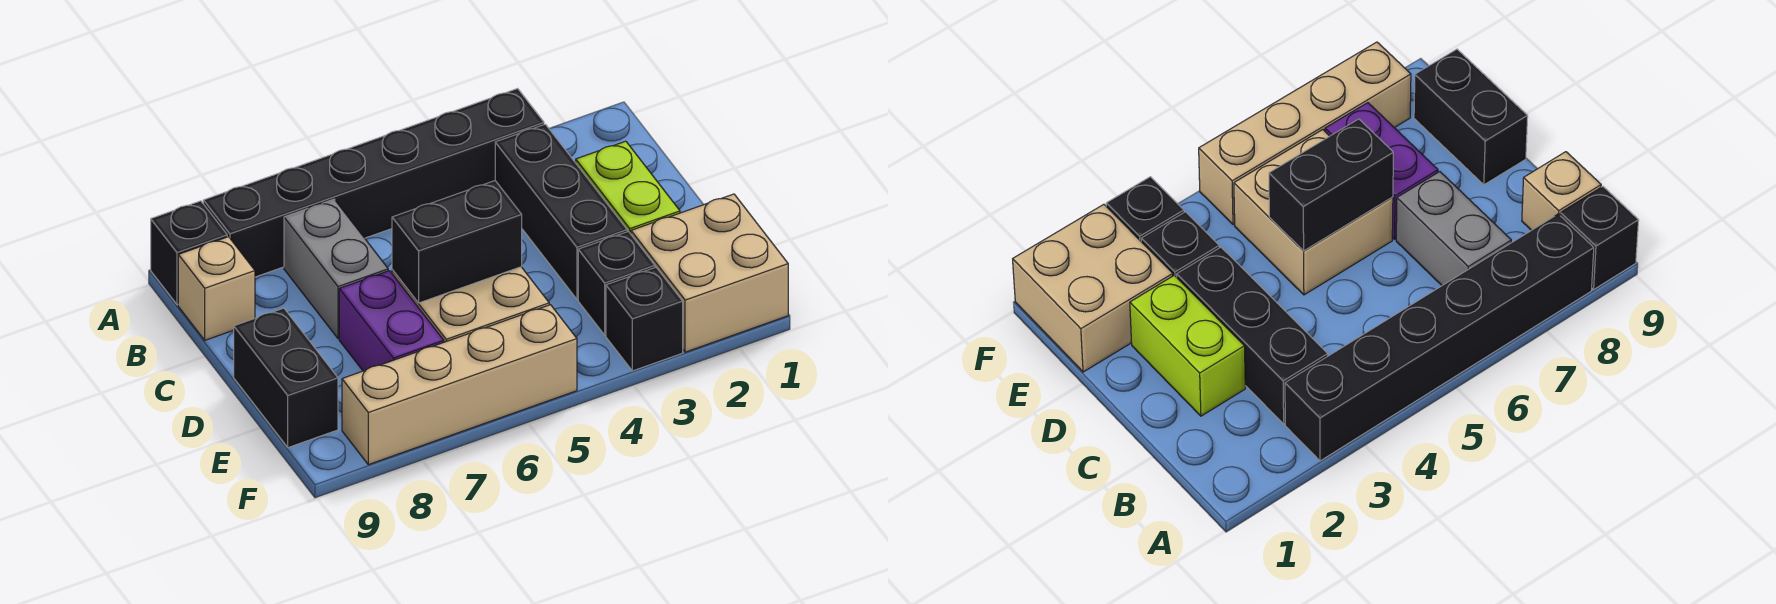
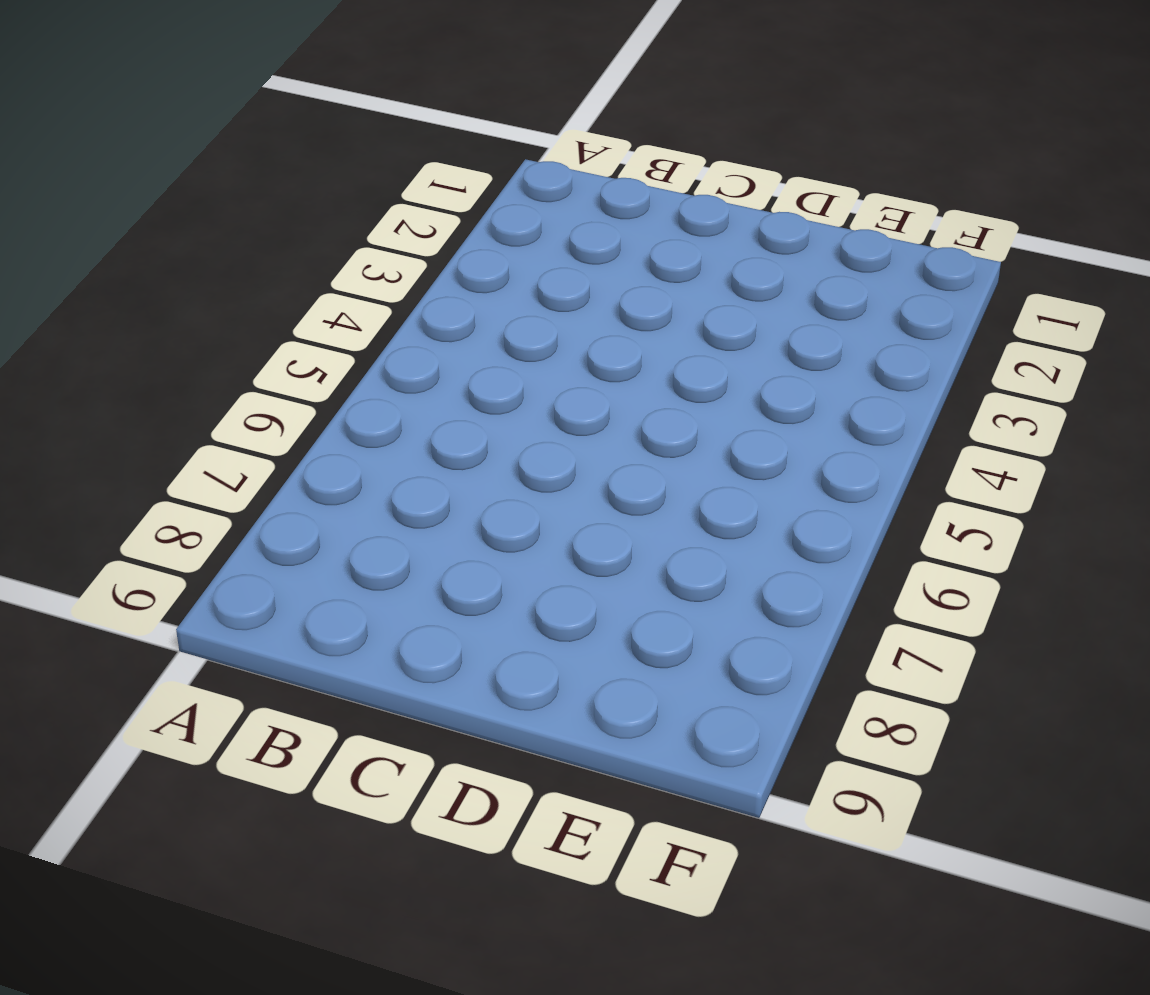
none -> black brick A3:A8 level 1
none -> black brick A9 level 1
none -> black brick B3:D3 level 1

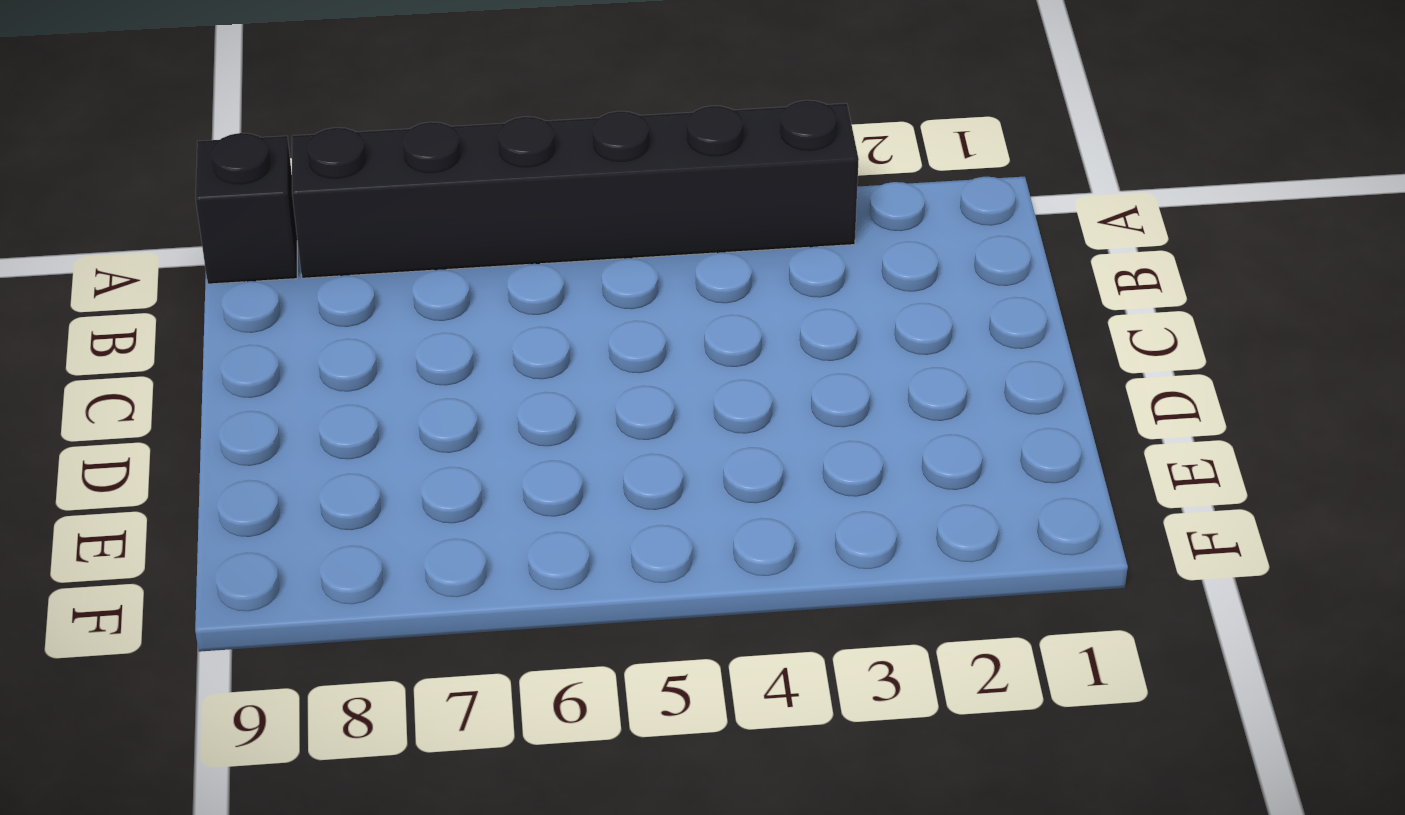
none -> black brick B3:D3 level 1
none -> grey brick B7:C7 level 1
none -> tan brick B9 level 1

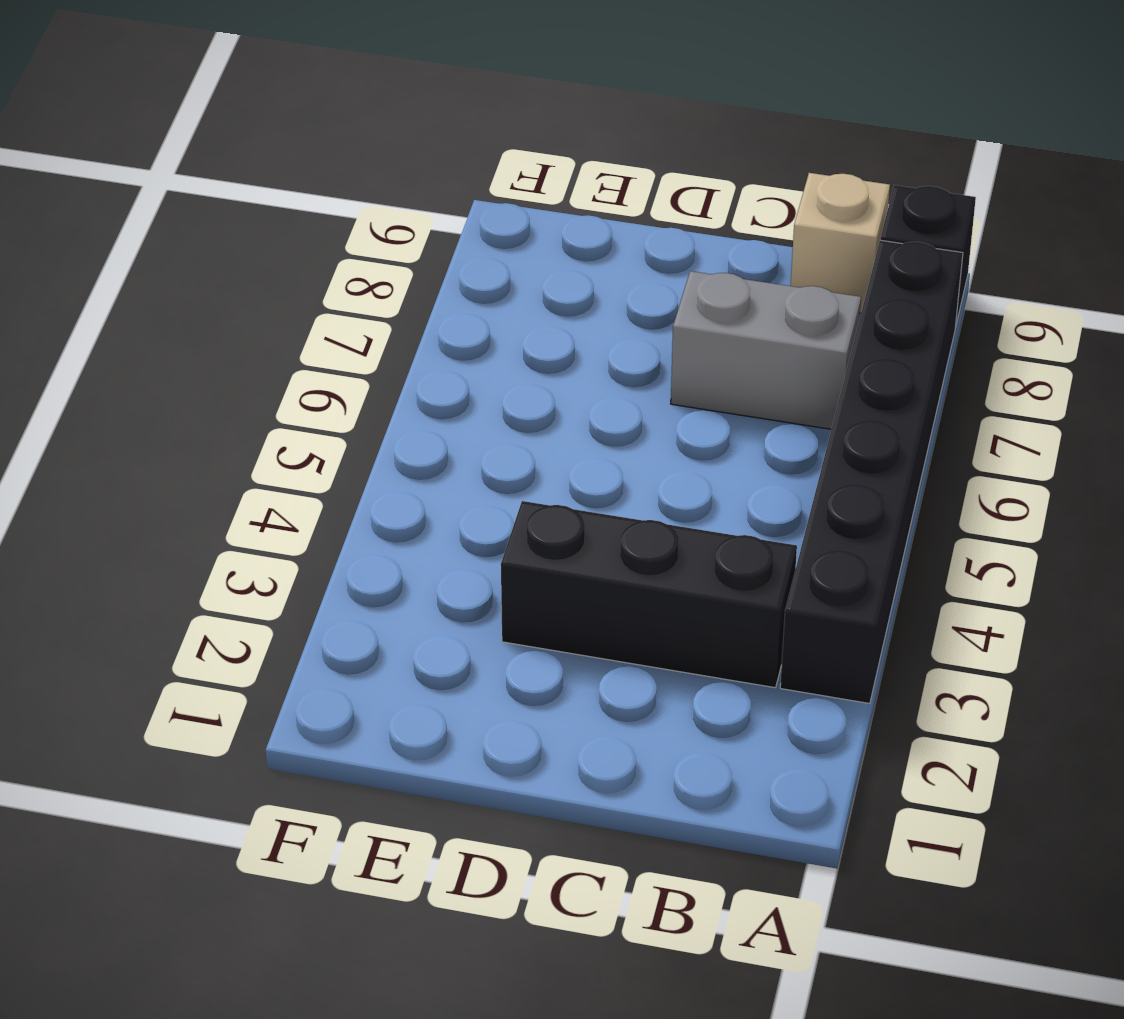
none -> lime brick C2:D2 level 1
none -> tan brick D5:E6 level 1
none -> purple brick D7:E7 level 1

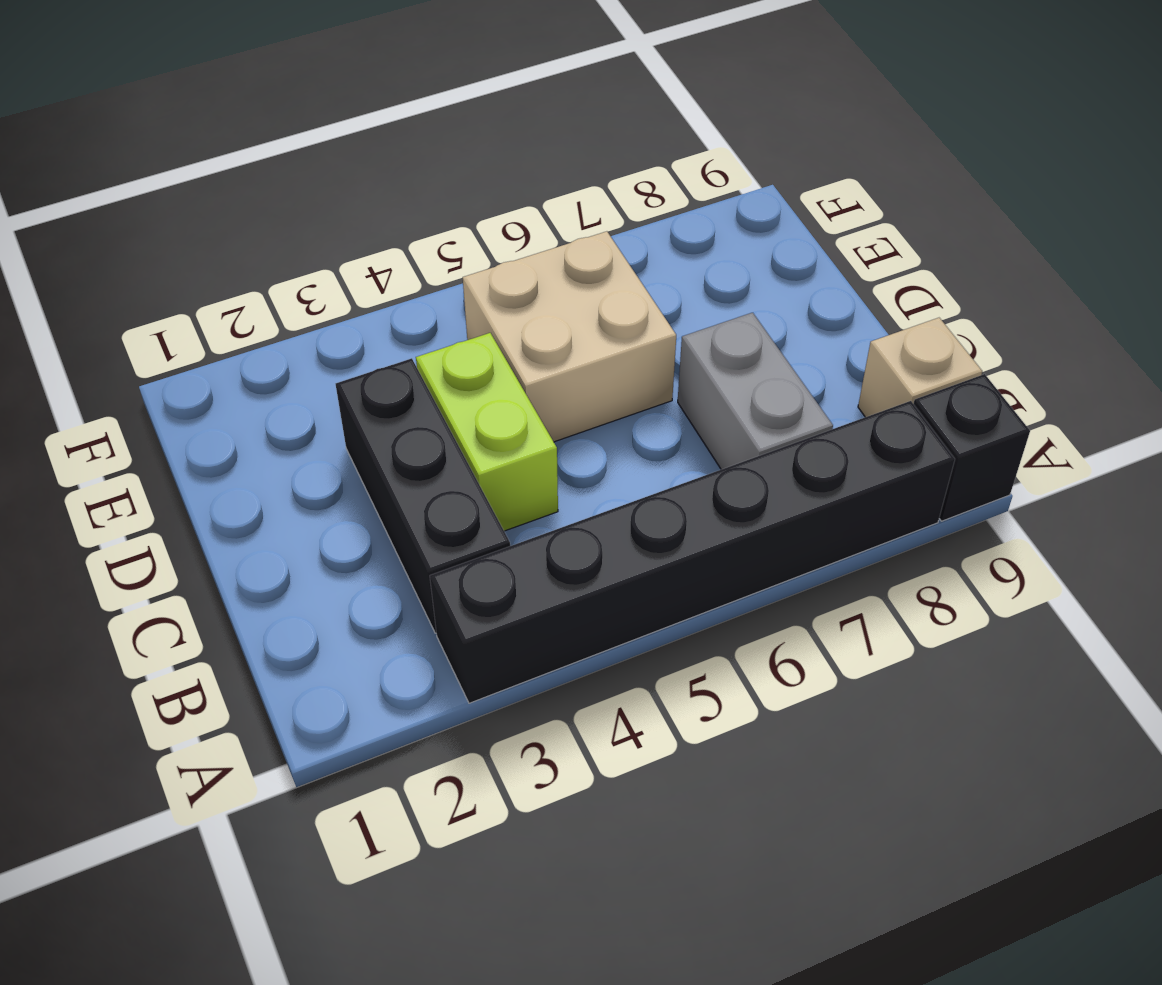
lime brick C4:D4 level 1 -> lime brick C2:D2 level 1
none -> purple brick D7:E7 level 1
none -> black brick D9:E9 level 1
none -> tan brick E1:F2 level 1

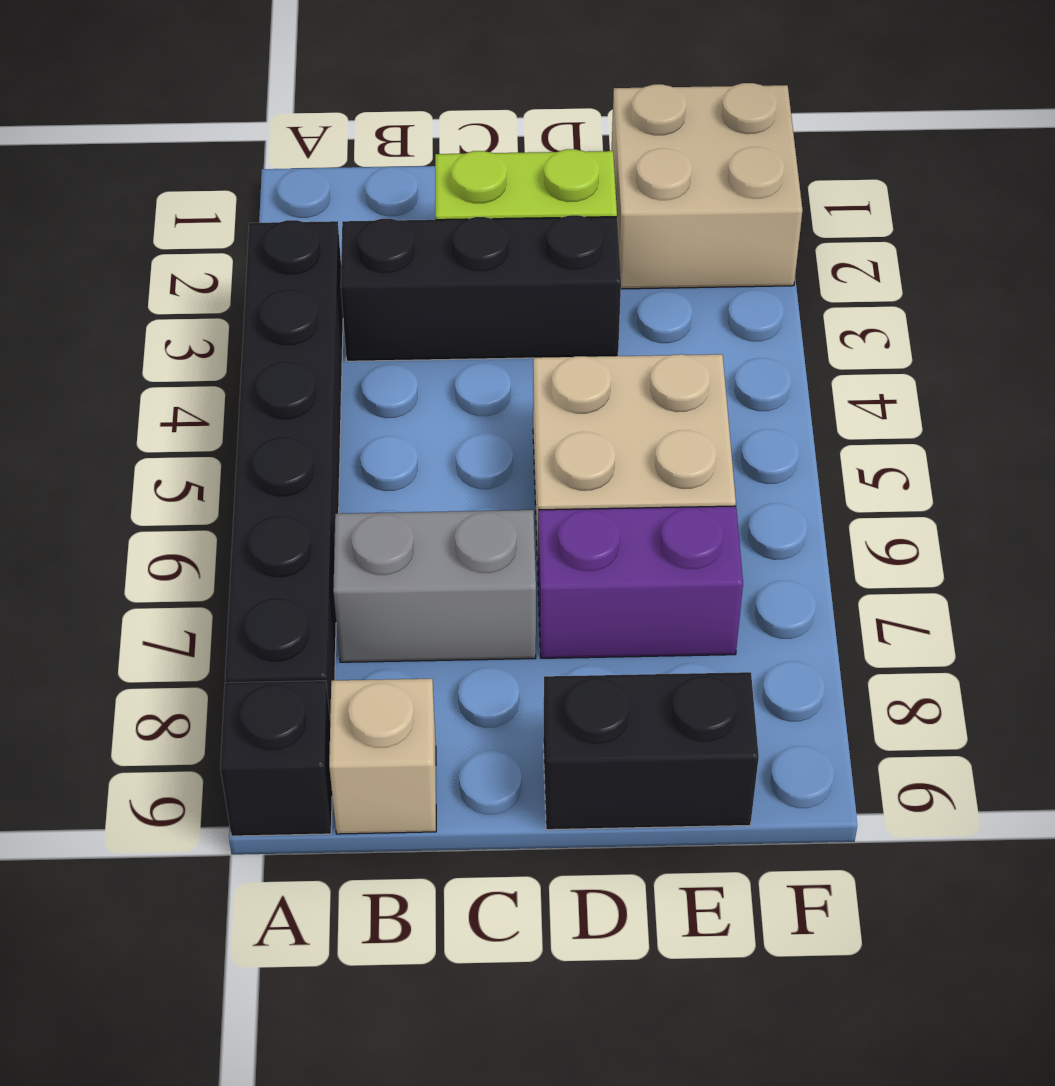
none -> black brick E3 level 1
none -> black brick F3 level 1
none -> tan brick F5:F8 level 1

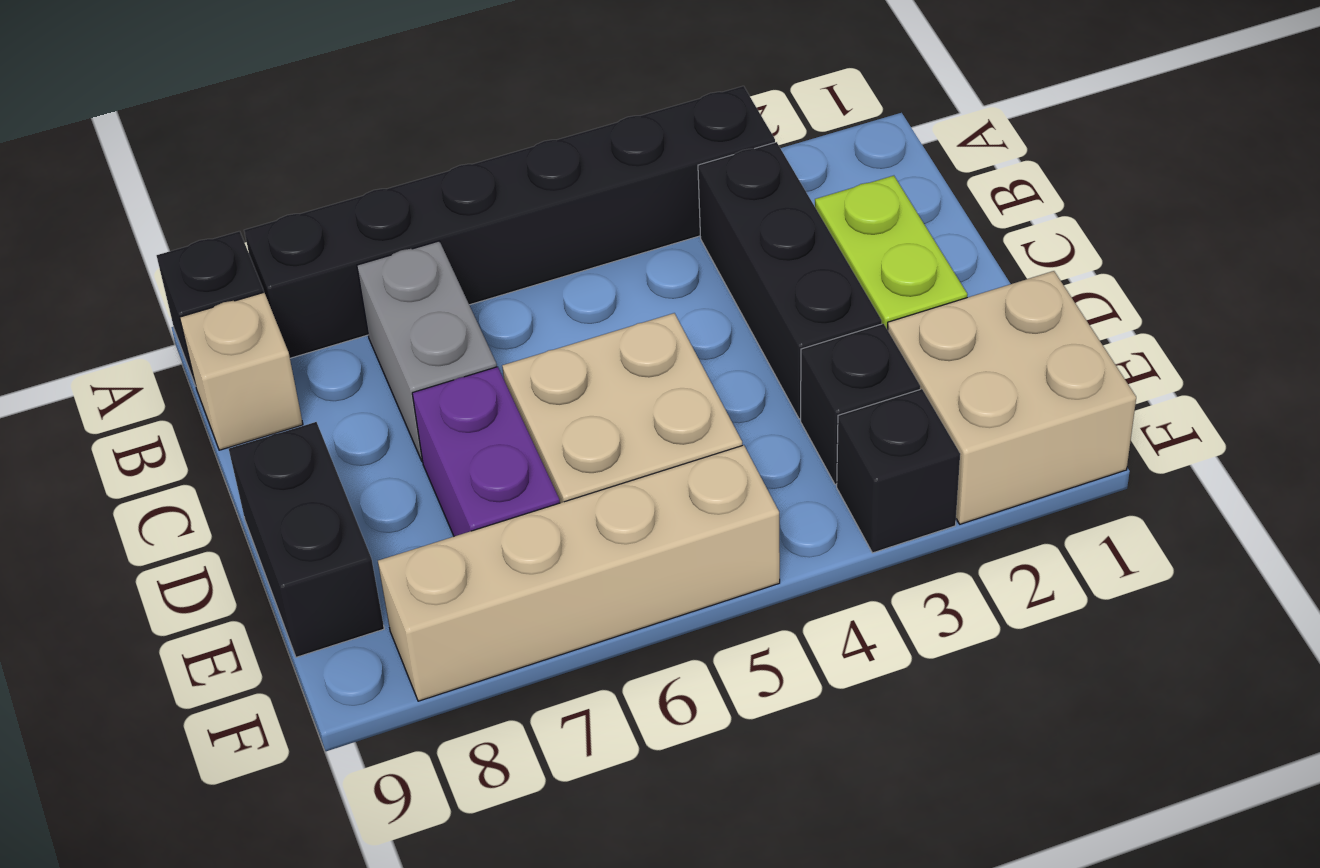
none -> black brick D5:D6 level 2

